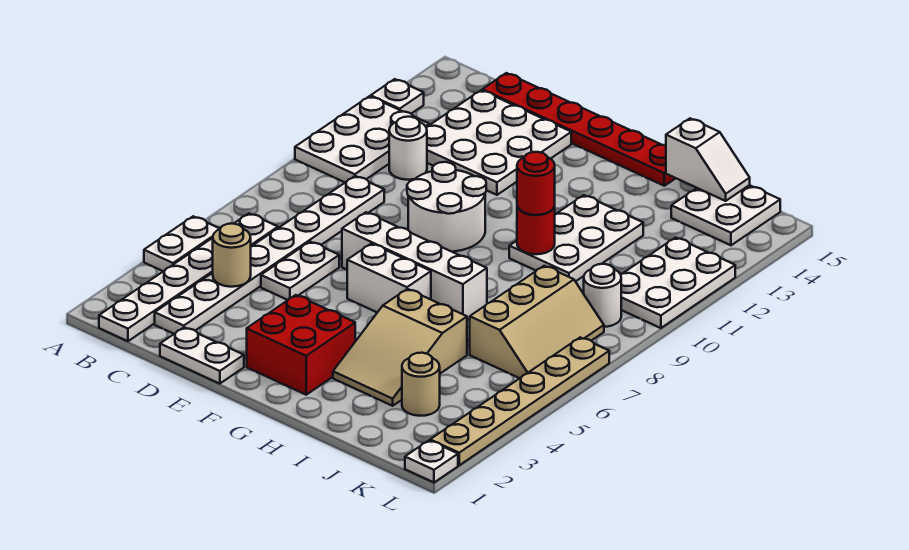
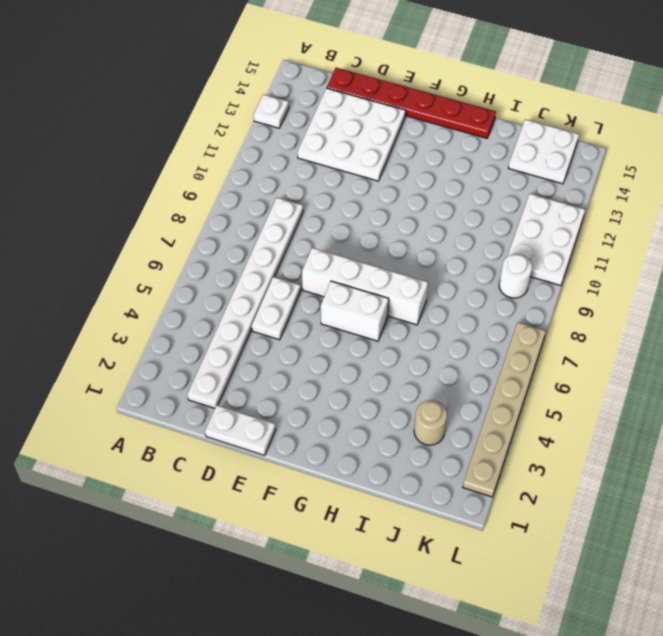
none -> white plate A4:A5 level 1
none -> white plate A10:B12 level 1
none -> white plate B1:B6 level 1

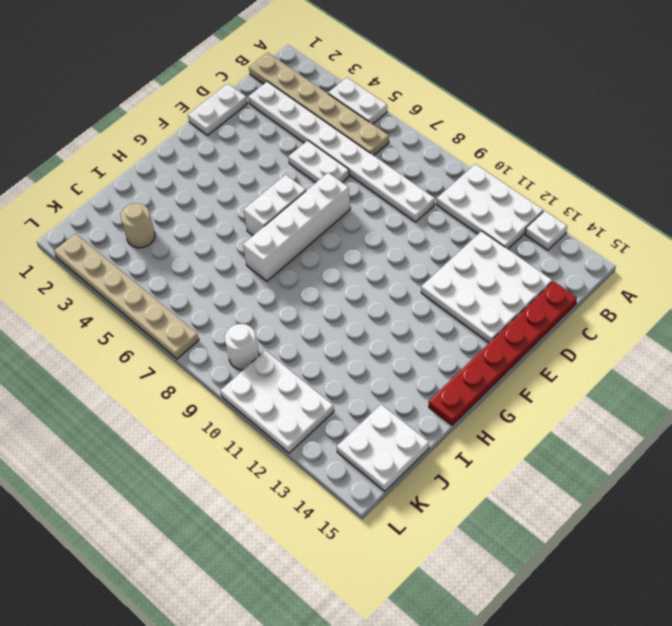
tan plate B1:B6 level 1 -> white plate B1:B6 level 1
none -> white round brick C11 level 1
none -> white round brick E9:F10 level 1
none -> red brick F2:G3 level 1

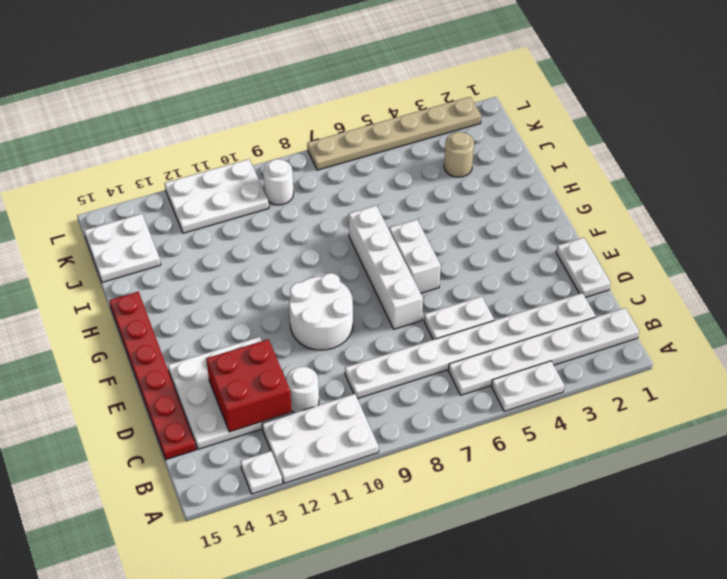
red brick C12:D13 level 2 -> red brick F2:G3 level 1
none -> tan slope H3:I5 level 1 top 5
none -> white plate H10:I12 level 1
none -> tan slope J6:K8 level 1 top J

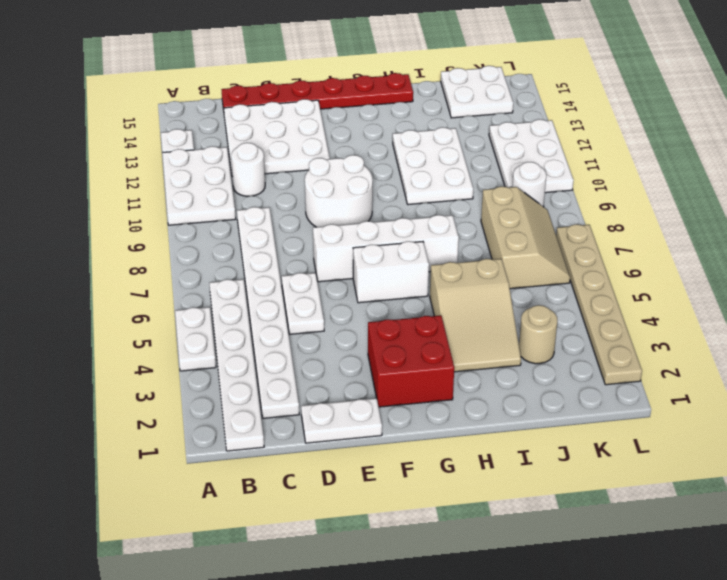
none -> white plate L1 level 1
none -> tan round brick C4 level 2
none -> red round brick H10 level 2

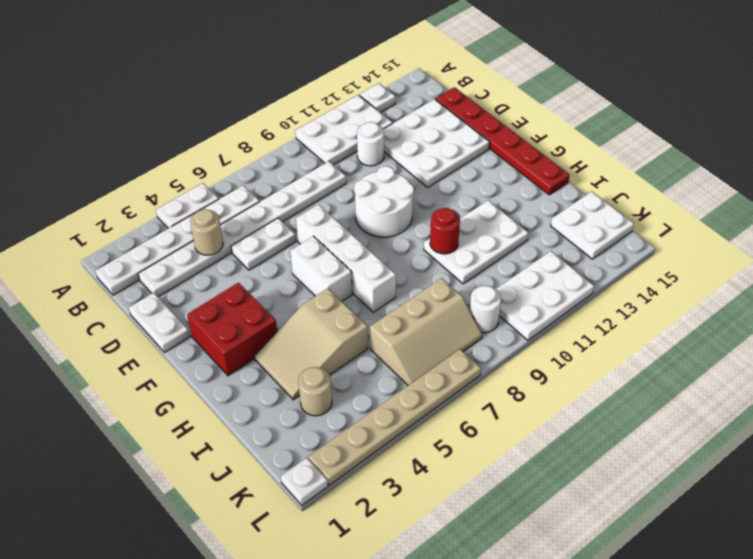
none -> white slope I15:J15 level 2 top I
none -> red round brick H10 level 3

